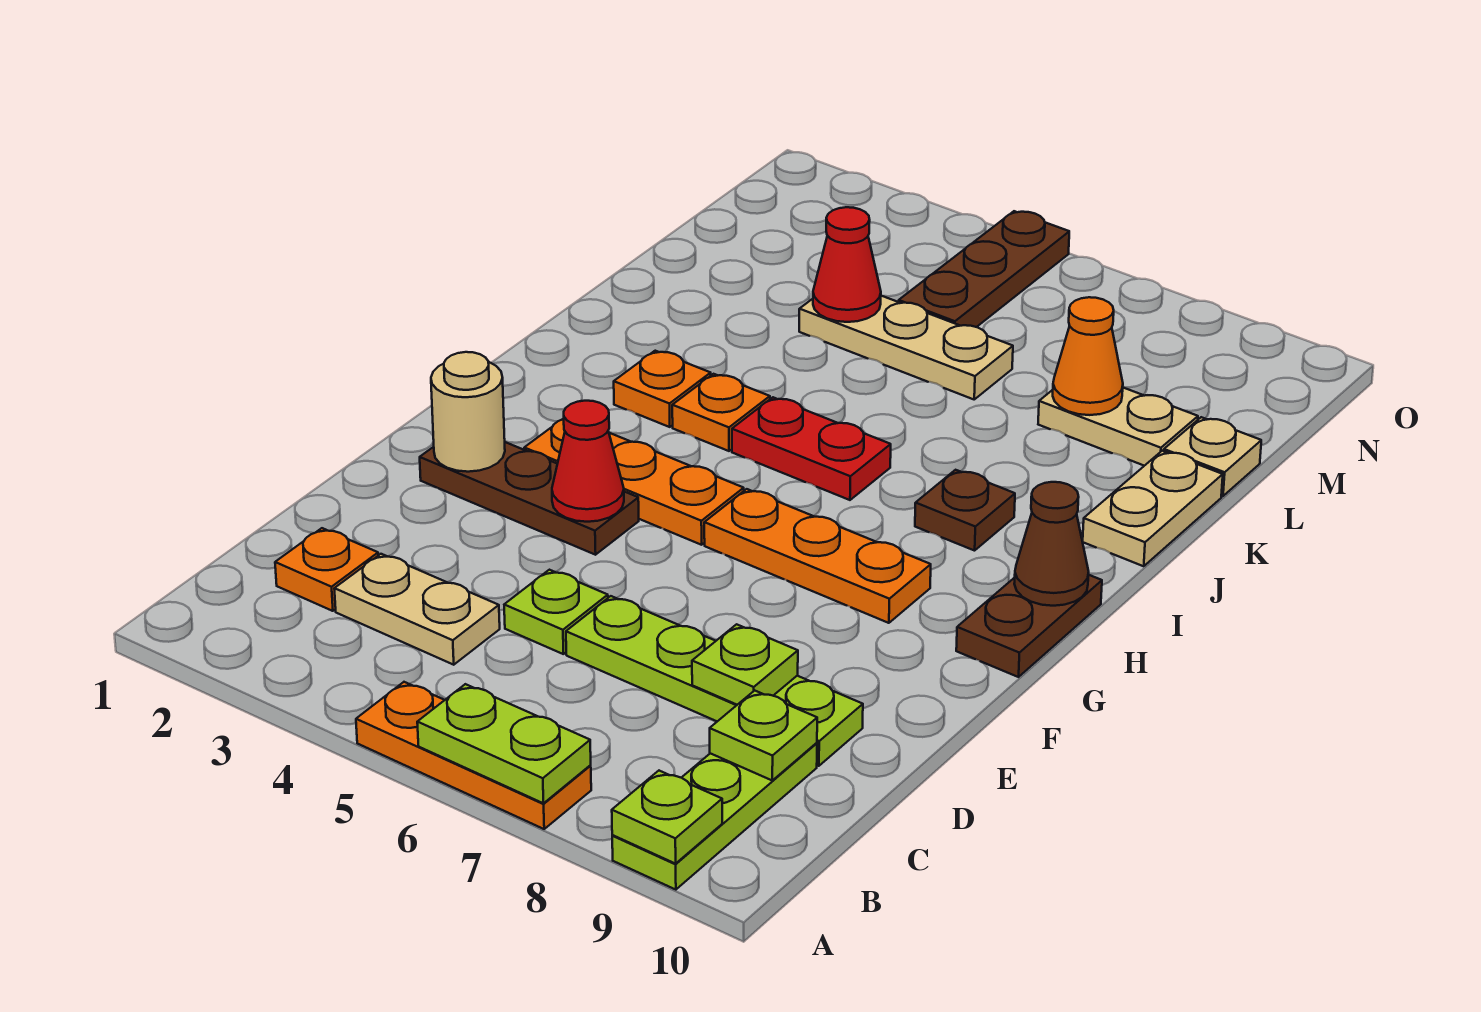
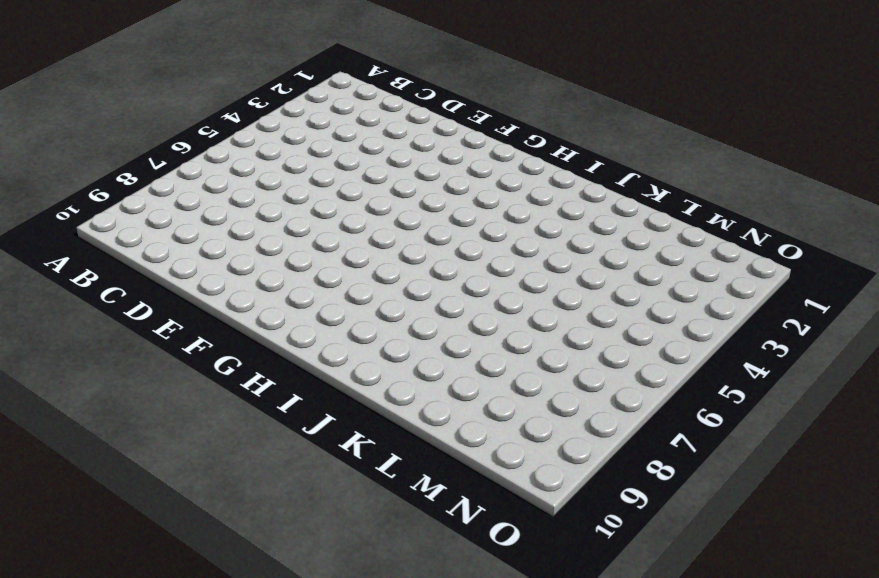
none -> orange plate A5:A7 level 1
none -> lime plate A9:C9 level 1
none -> orange plate C2 level 1

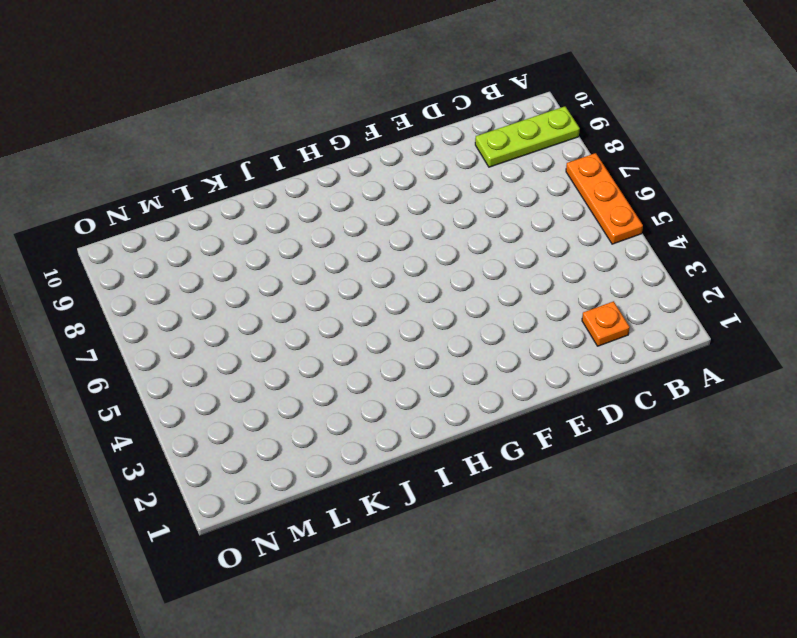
none -> tan plate C3:C4 level 1
none -> lime plate D5 level 1
none -> lime plate D6:D9 level 1

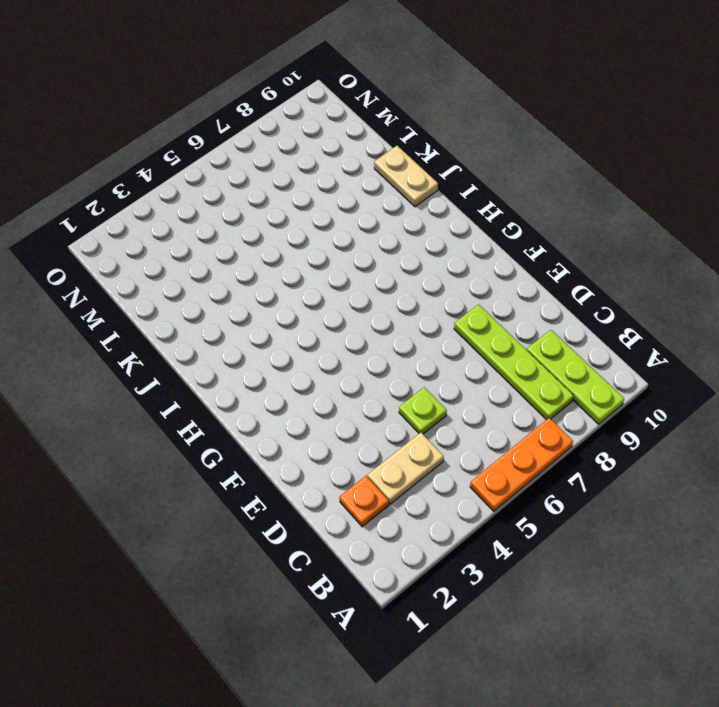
lime plate B8:E8 level 1 -> lime plate D6:D9 level 1
none -> brown plate F2:F4 level 1
none -> orange plate G3:G5 level 1
none -> orange plate G6:G8 level 1

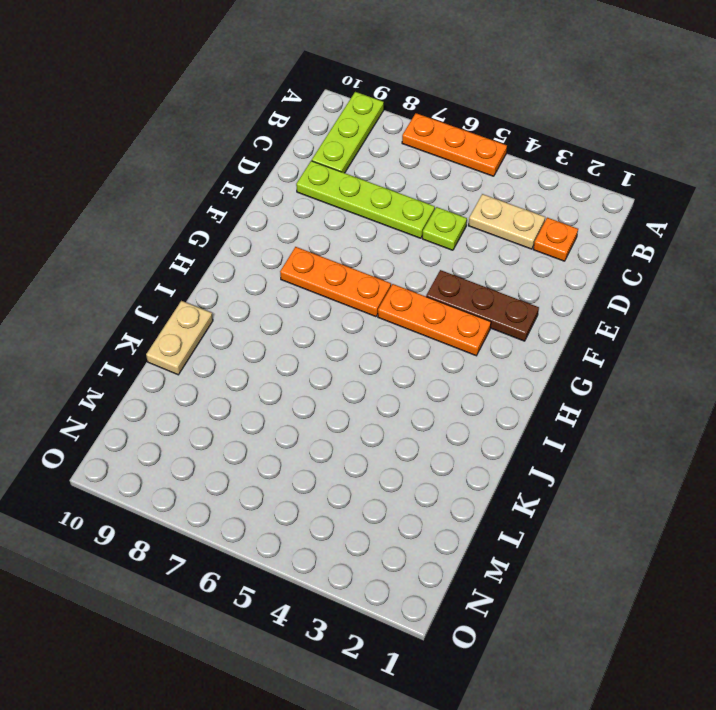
none -> brown plate G10:H10 level 1
none -> orange plate I3 level 1
none -> orange plate I4 level 1

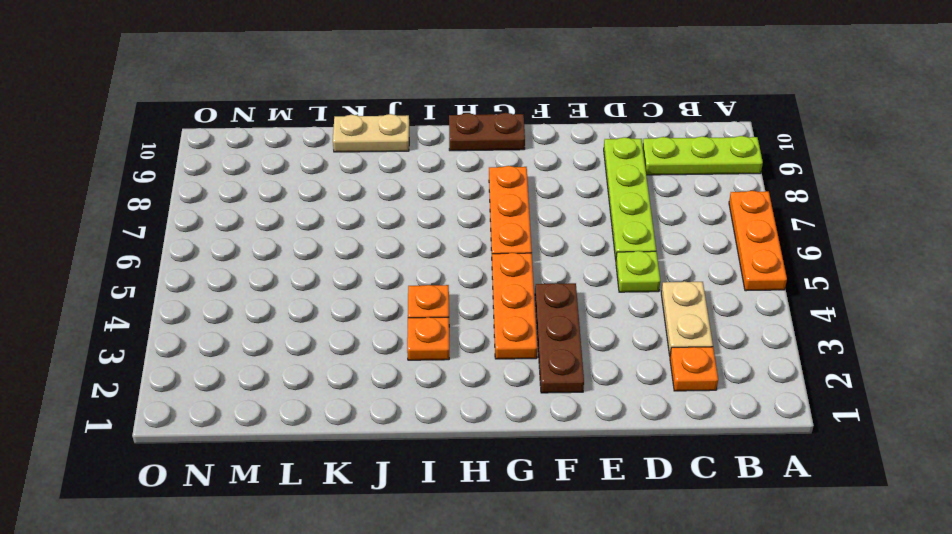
none -> red plate I5:I6 level 1
none -> brown plate I8 level 1
none -> tan plate L4:L6 level 1

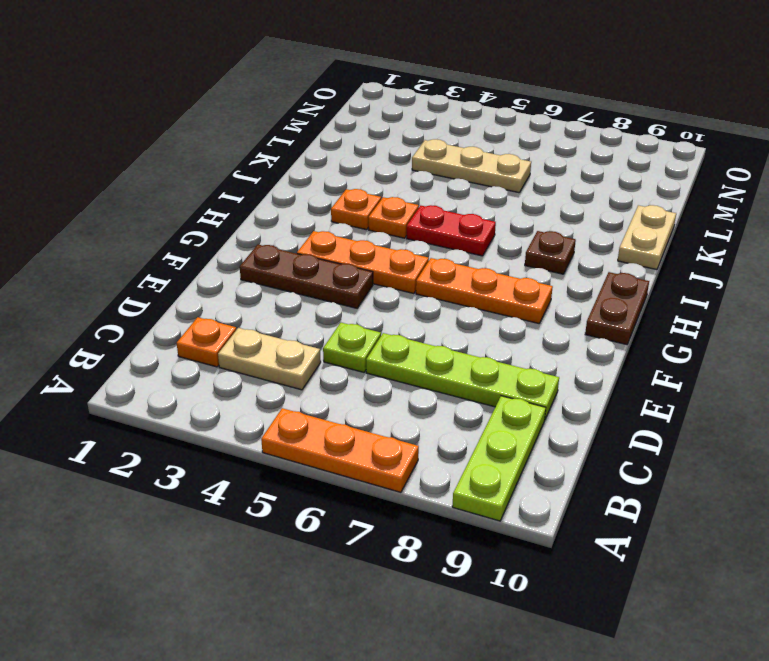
none -> tan plate L8:L9 level 1
none -> tan plate L10 level 1
none -> brown plate M5:O5 level 1

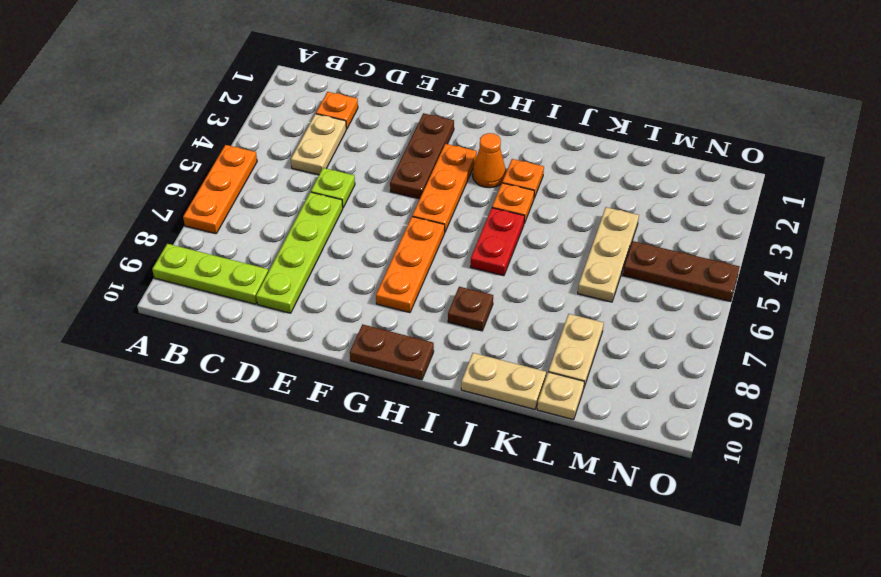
orange cone H3 level 1 -> orange cone L8 level 2
none -> lime plate A6:A7 level 2
none -> lime plate A9 level 2
none -> lime plate C9 level 2

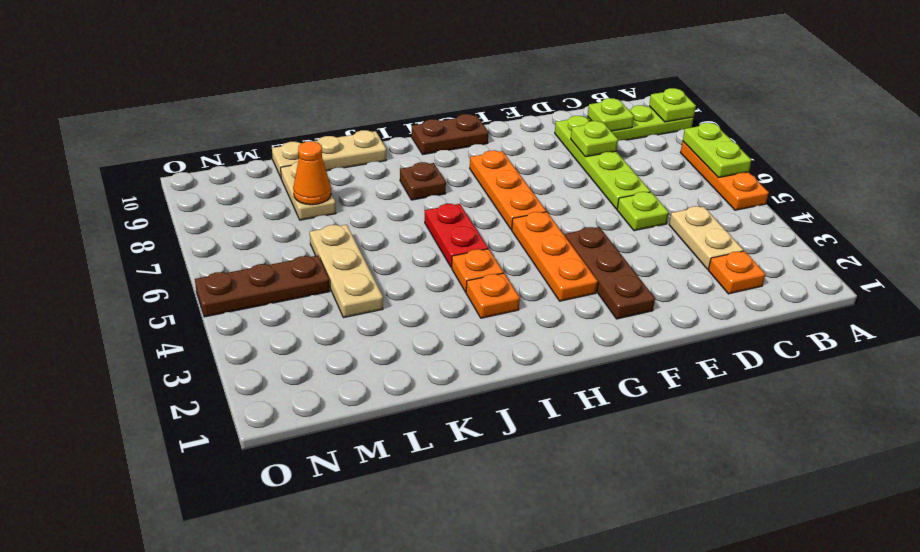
none -> tan round brick F2 level 2
none -> red cone F4 level 2
none -> brown cone H10 level 2

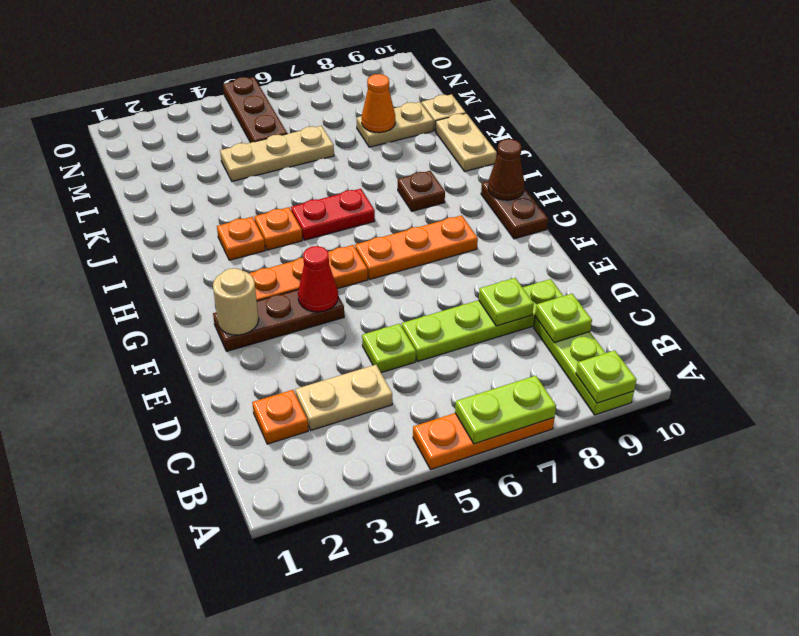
none -> red cone L4 level 2

